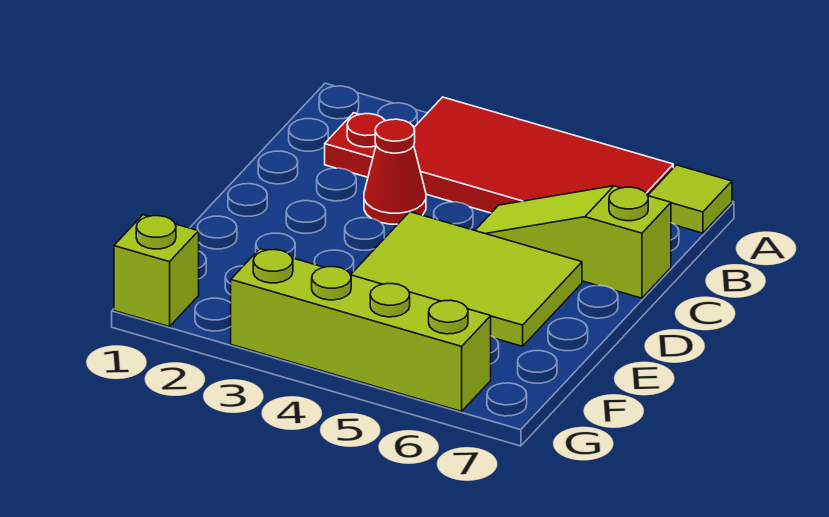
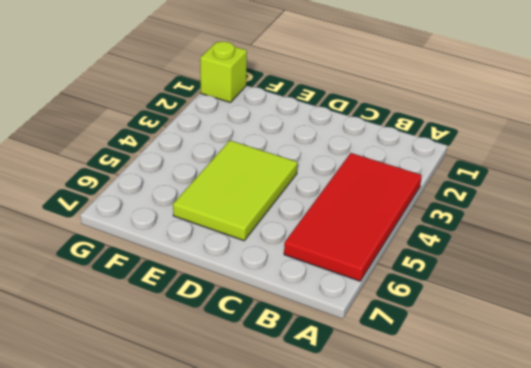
none -> lime tile A7 level 1
none -> red plate B2 level 1

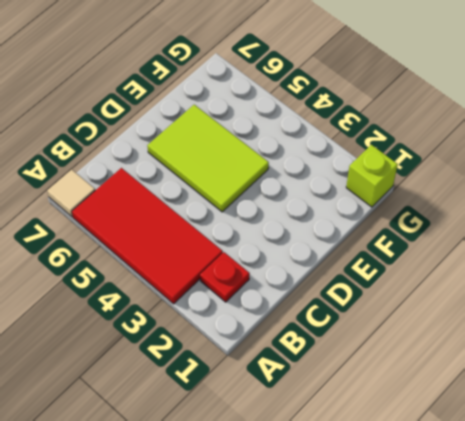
tan tile A7 level 1 -> lime tile A7 level 1
none -> red cone C3 level 1
none -> lime slope C5:C7 level 1 top 7

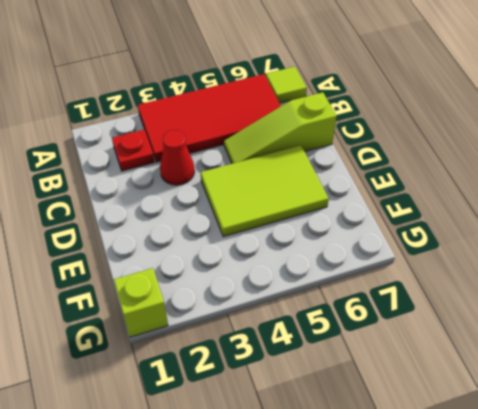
none -> lime brick G3:G6 level 1

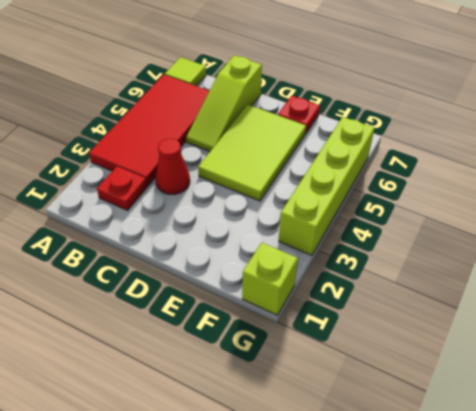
red plate E7 level 1 -> none

